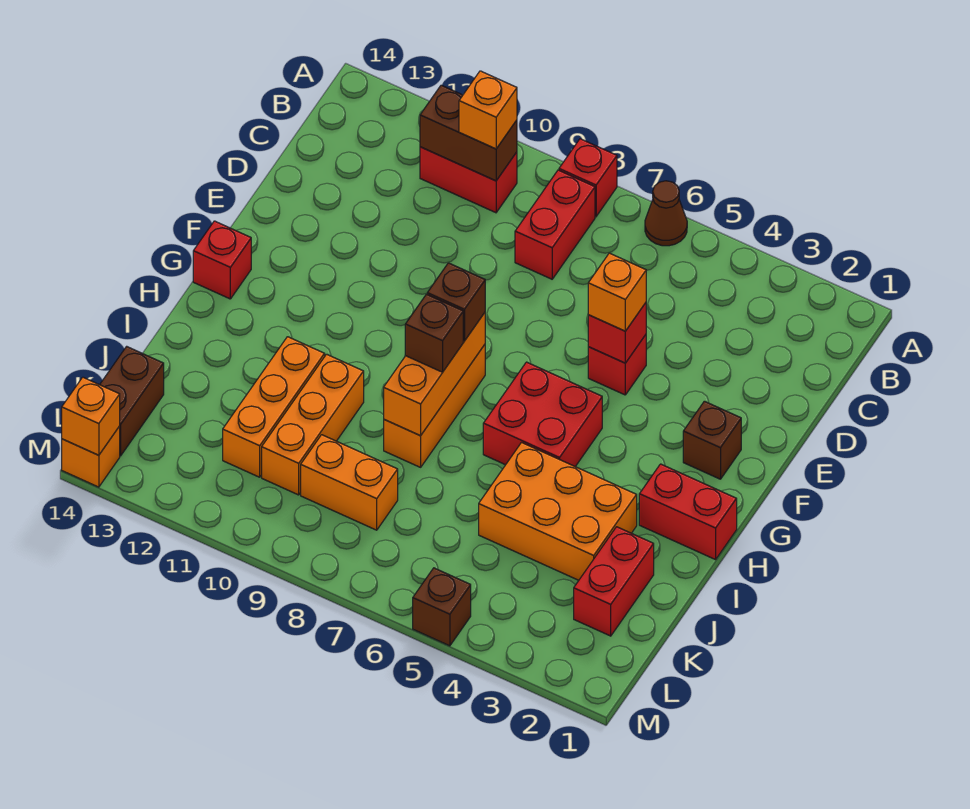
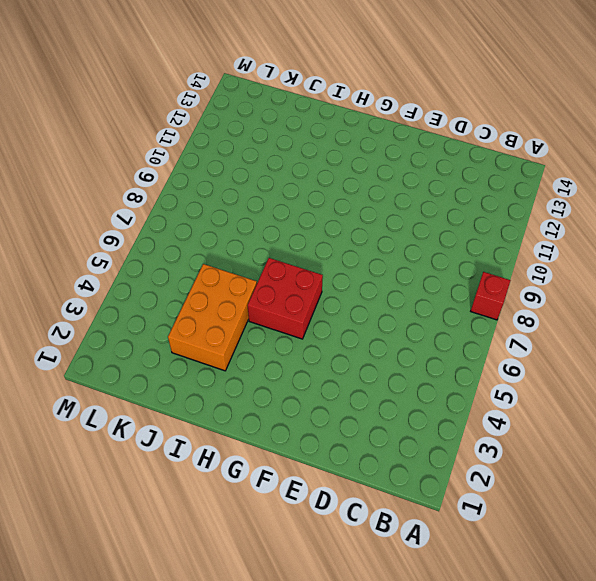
none -> brown cone A6 level 1
none -> red brick B8:C8 level 1
none -> red brick B10:B11 level 1

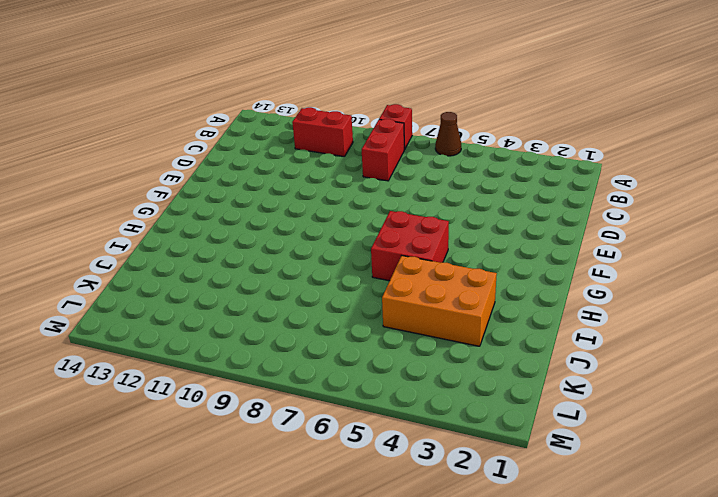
none -> red brick E5 level 1
none -> brown brick F2 level 1
none -> orange brick G8:I8 level 1

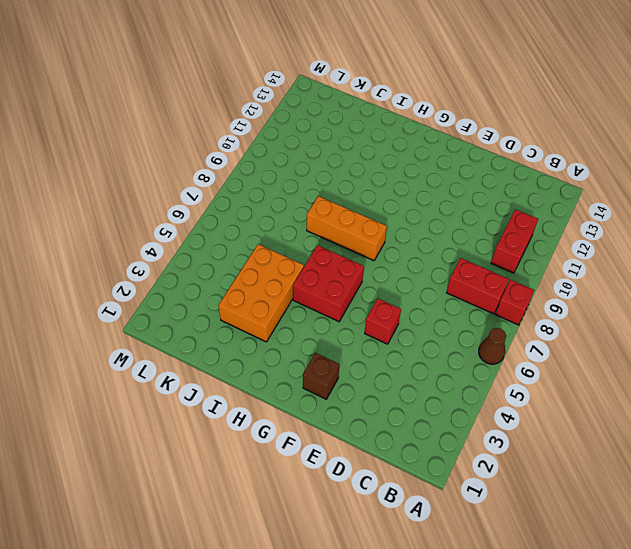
none -> red brick G14 level 1
none -> red brick H1:H2 level 1
none -> orange brick I10:K10 level 1

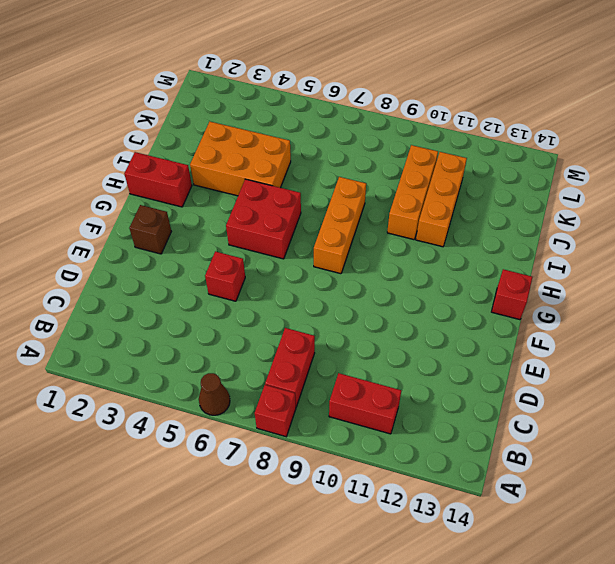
none -> red brick J2:K2 level 1
none -> orange brick K8:K9 level 1
none -> brown brick K14:L14 level 1

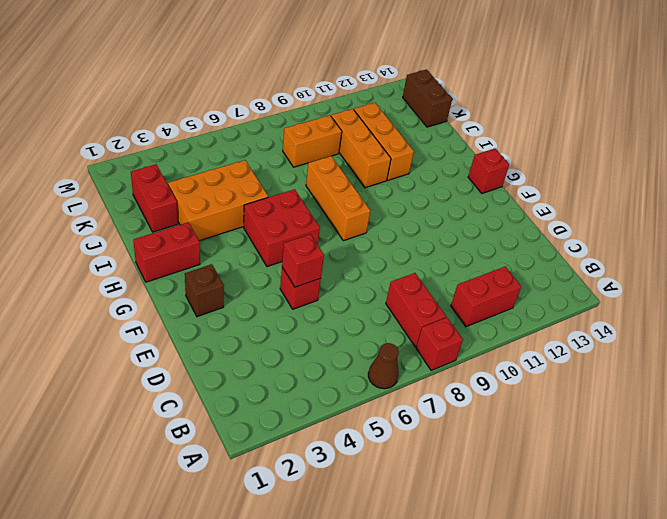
none -> brown brick M5 level 1
none -> orange brick M14 level 1
none -> brown brick B10:B11 level 2

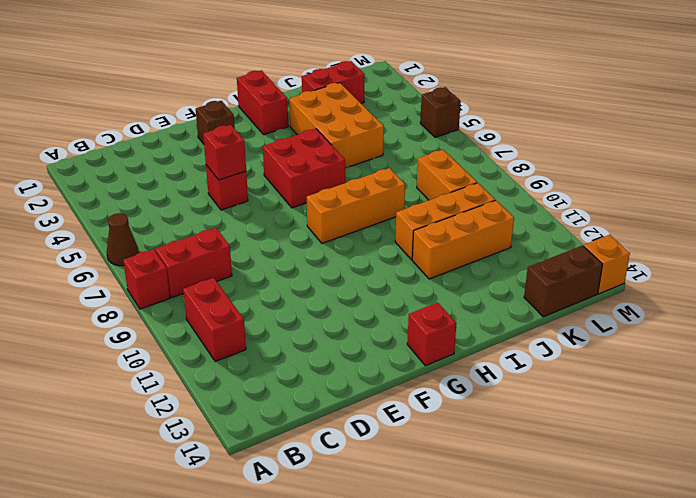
none -> brown brick B10:B11 level 2
none -> orange brick G8:I8 level 2
none -> orange brick M14 level 2

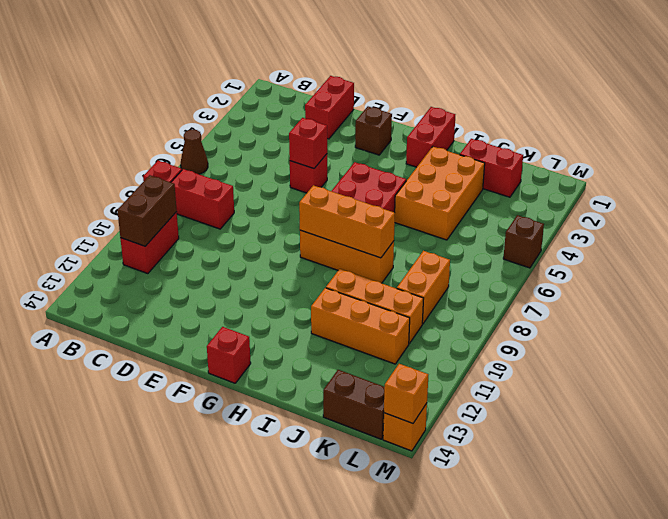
red brick D1:D2 level 1 -> none
none -> orange brick B10 level 3
none -> orange brick E5 level 3
none -> brown brick G8 level 3

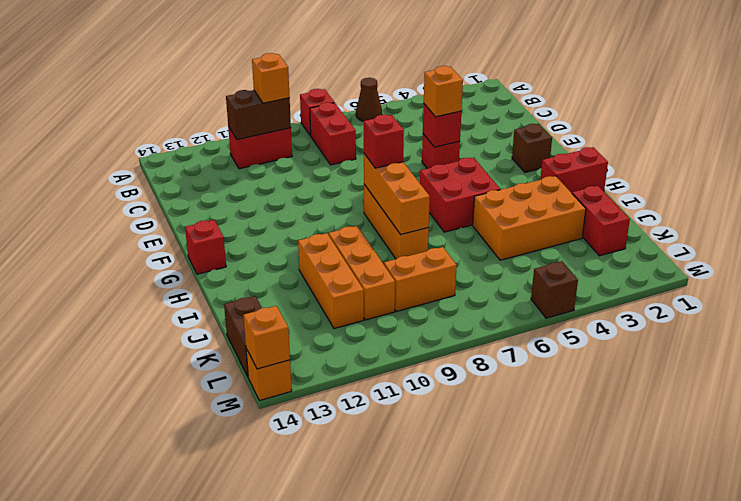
red brick G8 level 3 -> brown brick G8 level 3
none -> brown brick H8 level 3

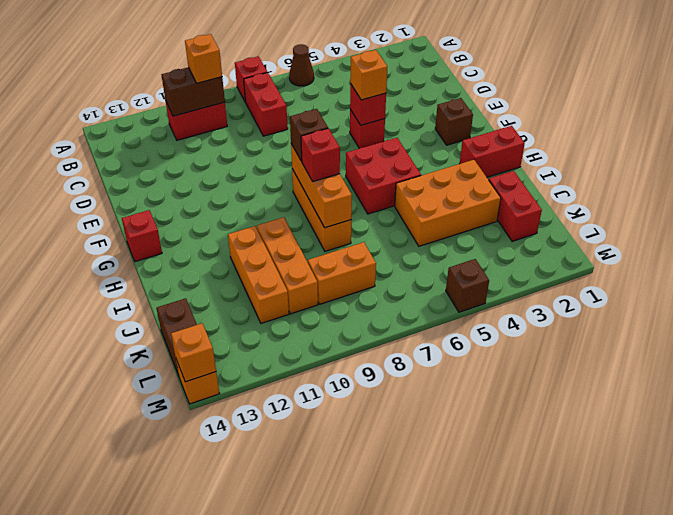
red brick H8 level 3 -> brown brick H8 level 3

